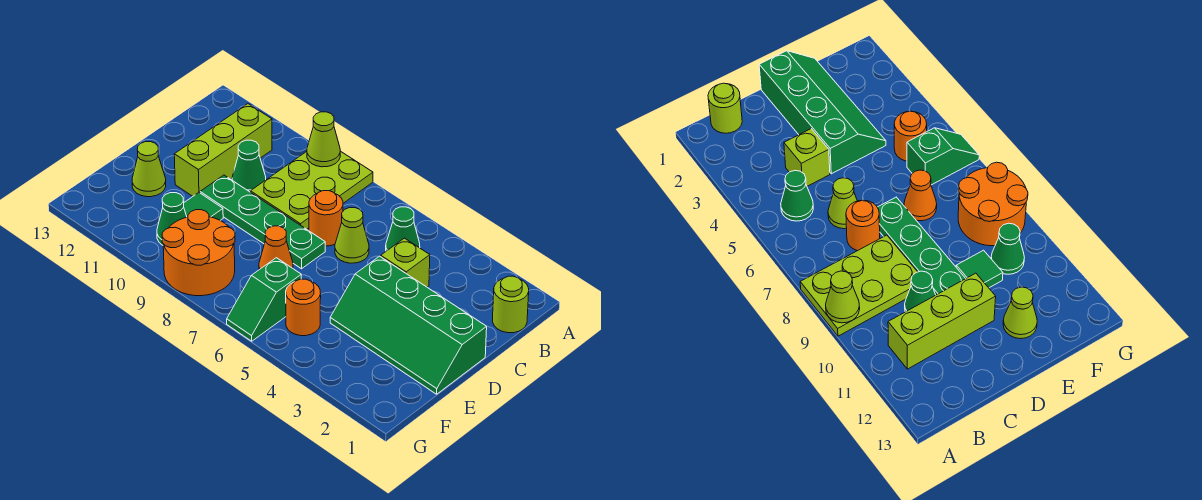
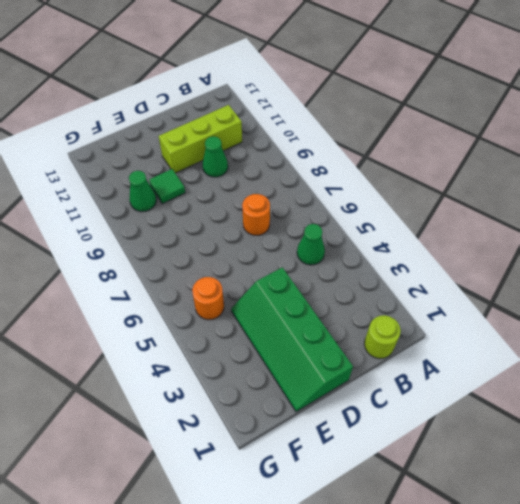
none -> lime plate A8:C9 level 1
none -> lime brick C4 level 1
none -> lime cone C6 level 1

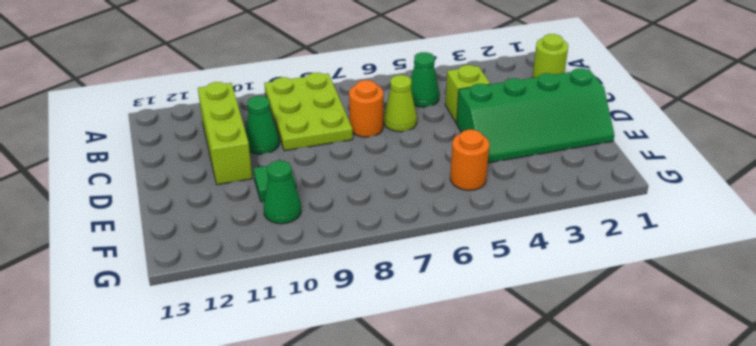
none -> green plate D7:D10 level 1
none -> orange cone E7 level 1
none -> lime cone E12 level 1

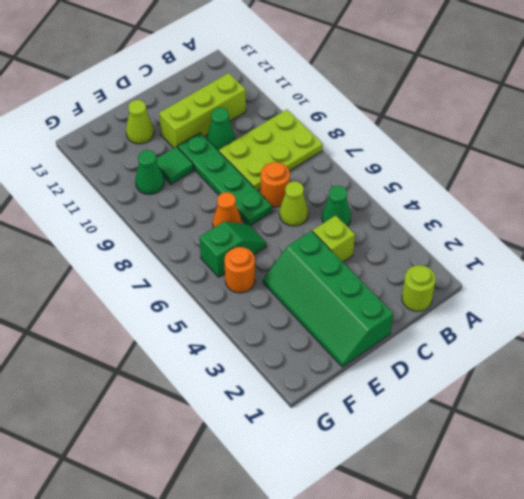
green slope E6:F6 level 1 top F -> green slope F6:G6 level 1 top F
none -> orange round brick F8:G9 level 1
none -> lime cone A9 level 2

